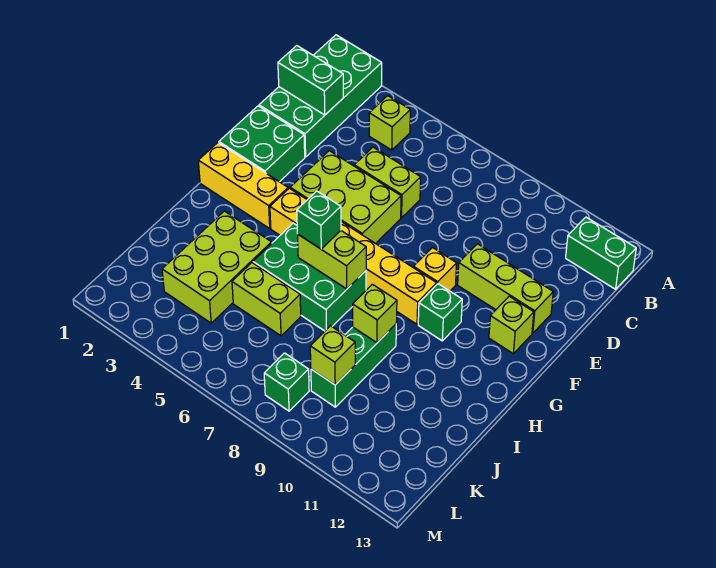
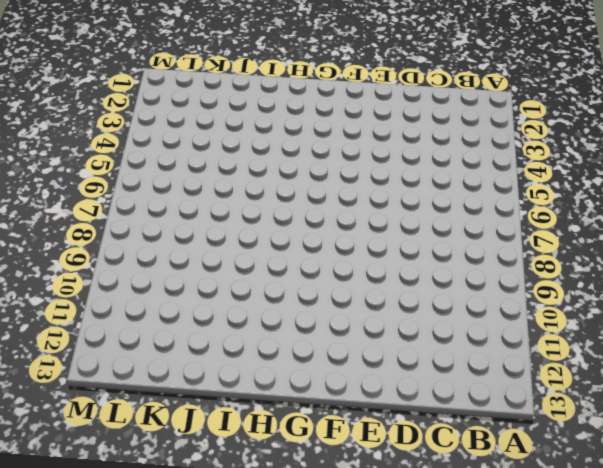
none -> green brick A1:D2 level 1
none -> lime brick B4 level 1
none -> green brick B12:B13 level 1

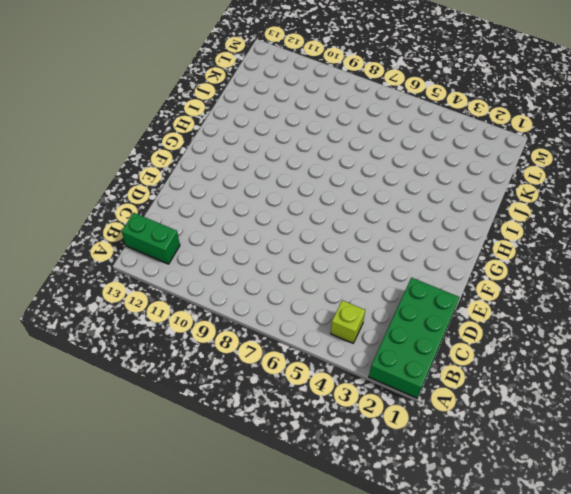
none -> lime brick D5:D6 level 1
none -> green brick E1:F2 level 1
none -> lime brick E4:F6 level 1

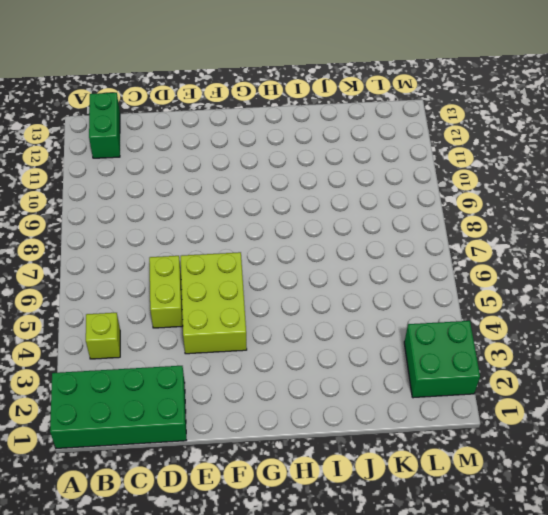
green brick L2:M3 level 1 -> green brick E1:F2 level 1
none -> lime brick E10:E12 level 1
none -> yellow brick F9 level 1
none -> lime brick F12 level 1

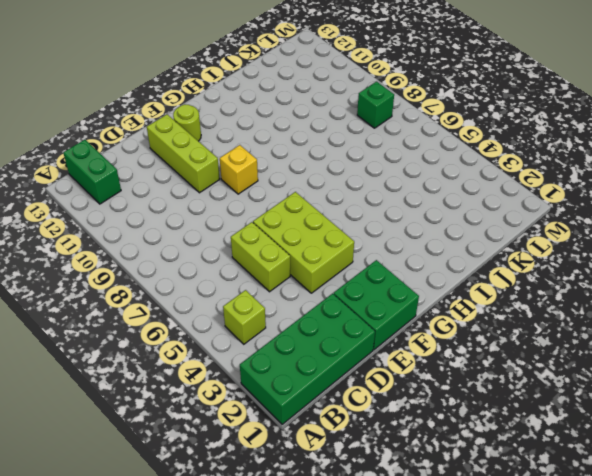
lime round brick F12 level 1 -> lime brick F12 level 1
none -> yellow brick G1:G3 level 1
none -> yellow brick G4:G9 level 1
none -> green brick G10 level 1

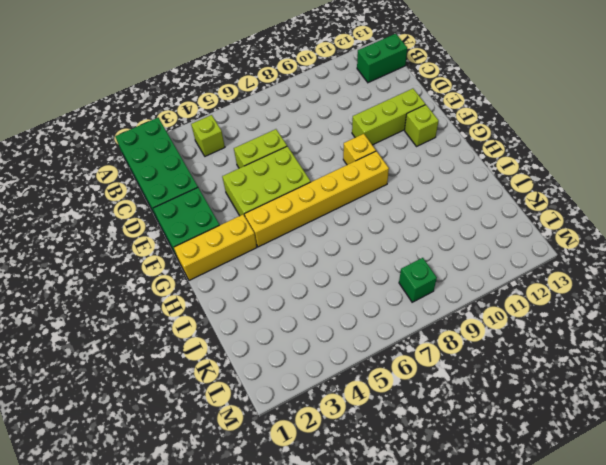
none -> green brick G10 level 1
none -> green brick H5:I7 level 1
none -> lime brick I3:K4 level 1

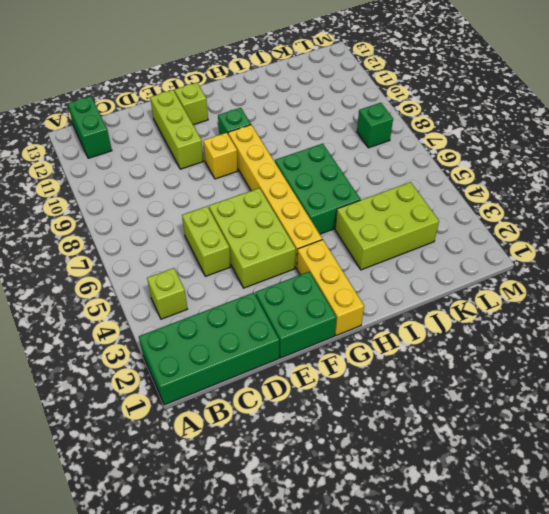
none -> green brick I9:K9 level 1
none -> lime brick J5:J6 level 1
none -> green brick C1:C2 level 2

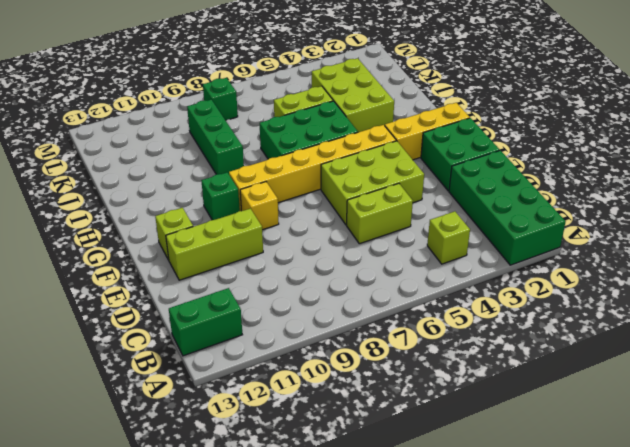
none -> green brick C1:C2 level 2
none -> lime brick H6:H7 level 2
none -> lime brick I9 level 2

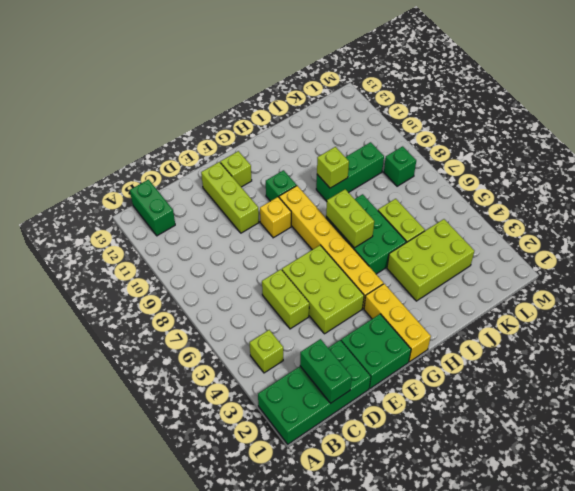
none -> lime brick K9 level 2
none -> green brick H6 level 3

